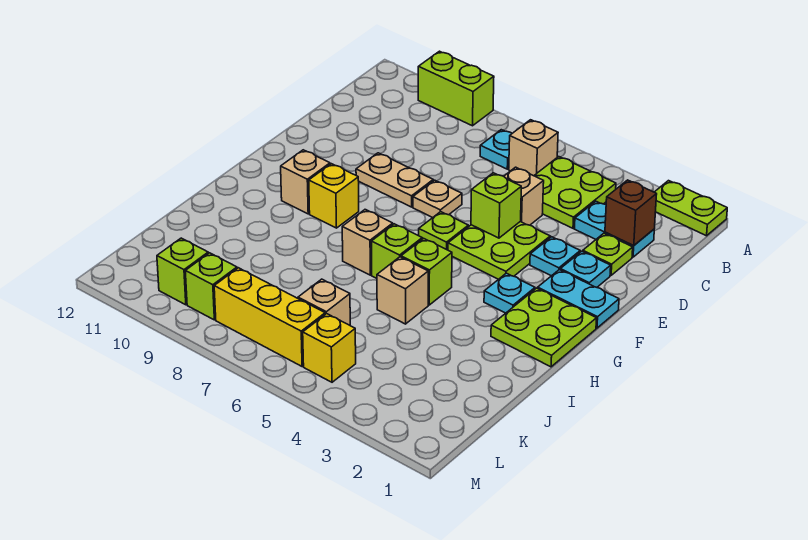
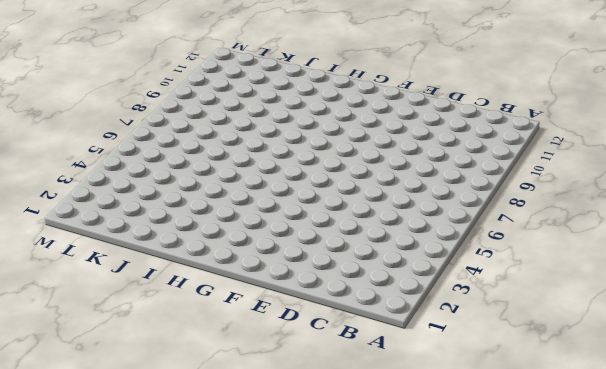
none -> lime plate A1:A2 level 1
none -> lime brick A9:A10 level 1
none -> lime plate B4:C5 level 1
none -> tan brick B6 level 1

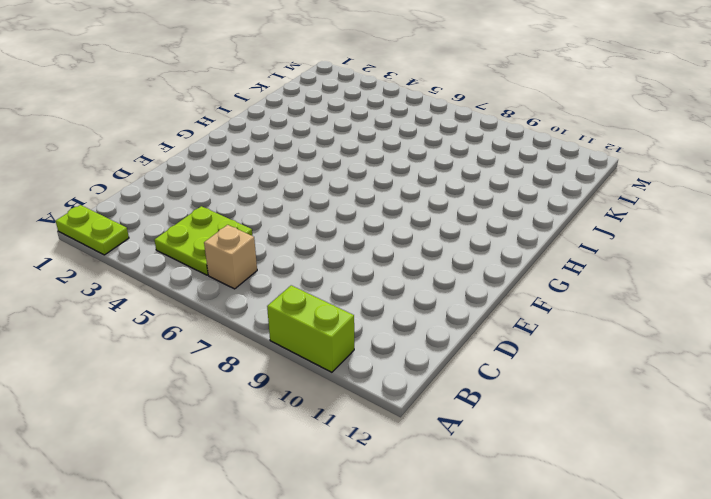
none -> cyan plate B7 level 1
none -> cyan plate C2:C3 level 1
none -> lime plate D2 level 1
none -> tan brick D5 level 1

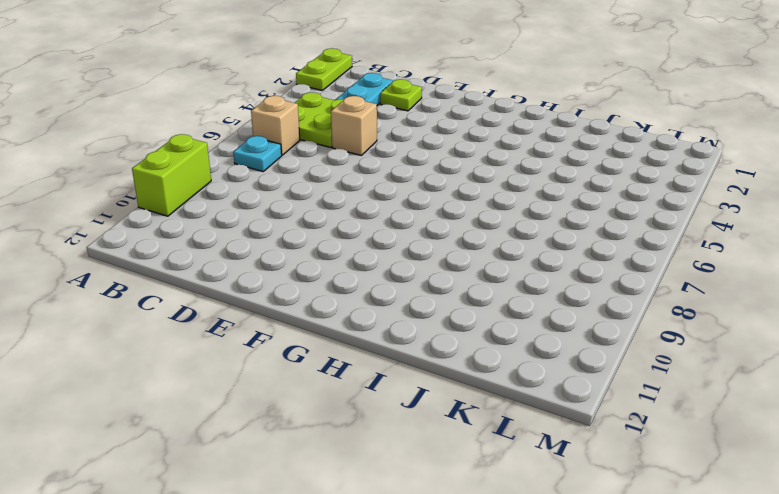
none -> cyan plate E2 level 1
none -> cyan plate E3 level 1
none -> lime plate E4:F5 level 1
none -> tan plate E7 level 1

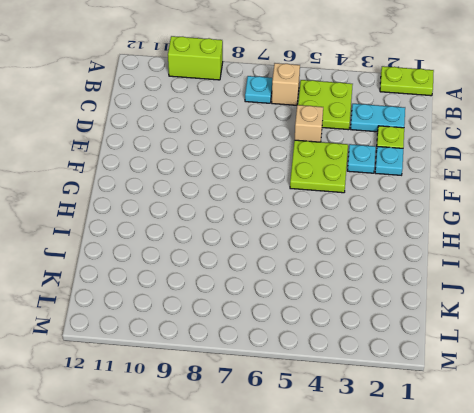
none -> tan plate E7 level 1
none -> tan plate E8:E9 level 1
none -> cyan plate F1:F2 level 1
none -> lime plate F6 level 1

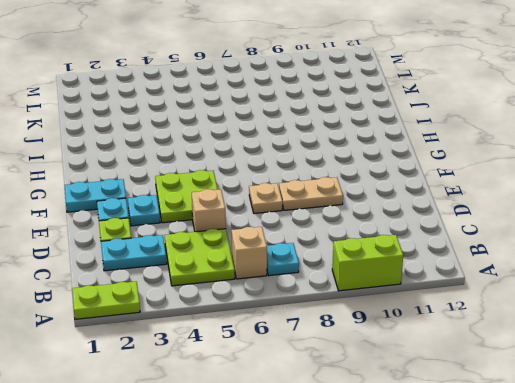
none -> lime plate F6 level 1
none -> lime plate G1:H2 level 1
none -> cyan plate G3 level 1
none -> yellow brick G9 level 1

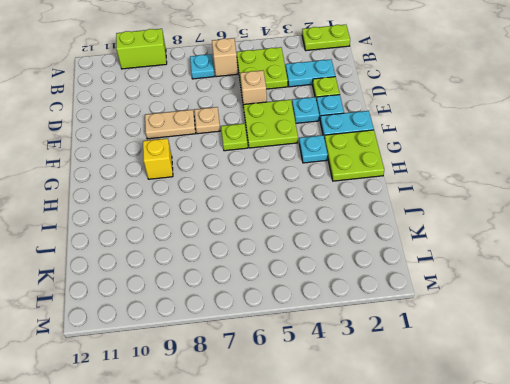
none -> tan brick G10 level 1
none -> lime brick H5 level 1
none -> lime brick H6 level 1
none -> tan brick H7 level 1

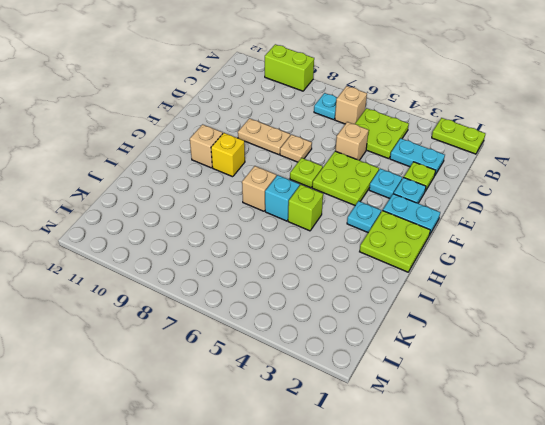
cyan brick H6 level 1 -> lime brick H6 level 1
none -> tan brick I5 level 1
none -> tan brick K6 level 1
none -> yellow brick L5 level 1
none -> yellow brick L6:L8 level 1

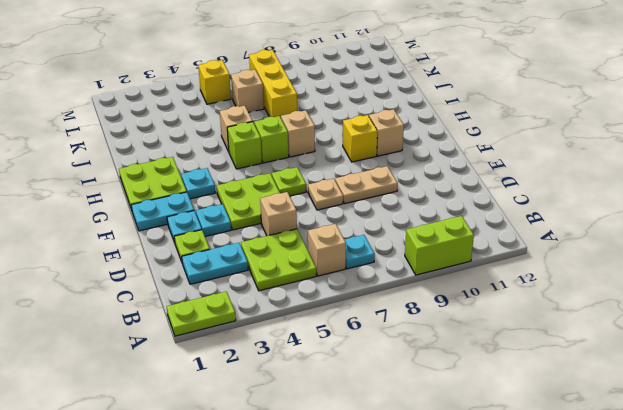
yellow brick J7:L7 level 1 -> yellow brick L6:L8 level 1
none -> lime brick L9 level 1
none -> lime brick L10 level 1
none -> brown brick C2 level 2
none -> lime brick E5 level 2

